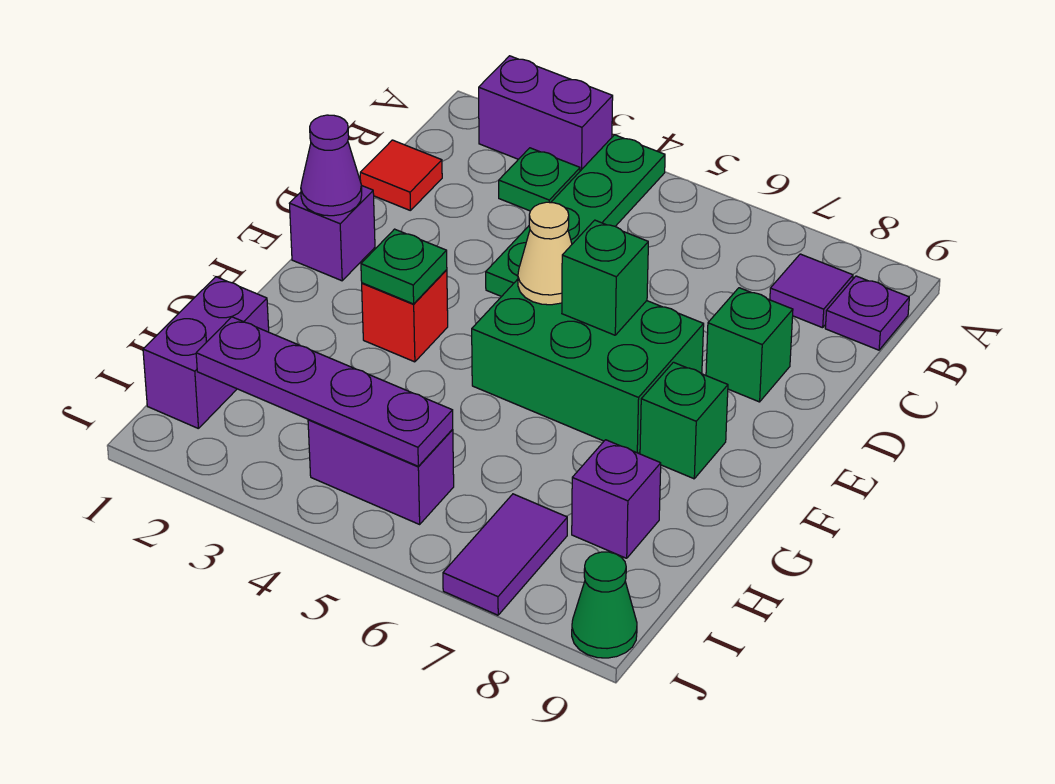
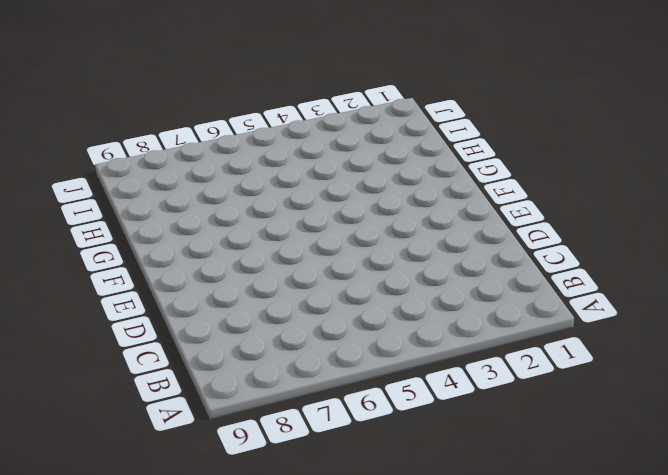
none -> purple brick A2:A3 level 1
none -> green plate A4:D4 level 1
none -> green plate B3 level 1

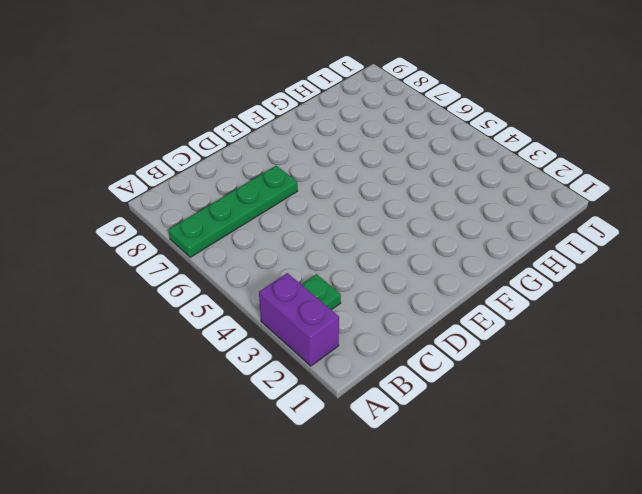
green plate A7:D7 level 1 -> green plate A4:D4 level 1
none -> purple tile B8 level 1
none -> purple plate B9 level 1
none -> red tile C1 level 1

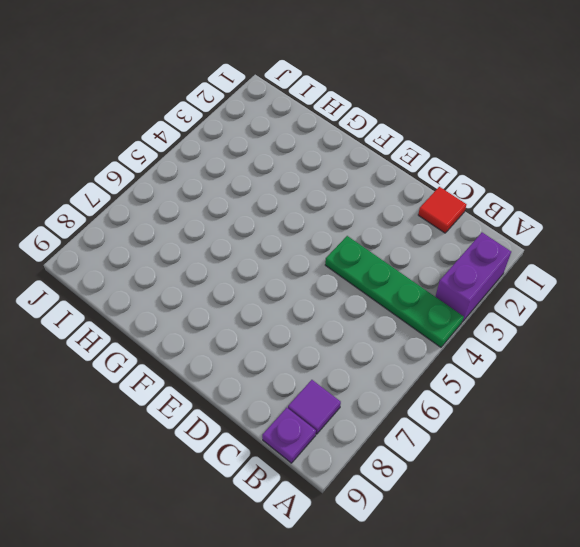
none -> green plate B3 level 1
none -> green brick D8 level 1
none -> purple brick E1 level 1

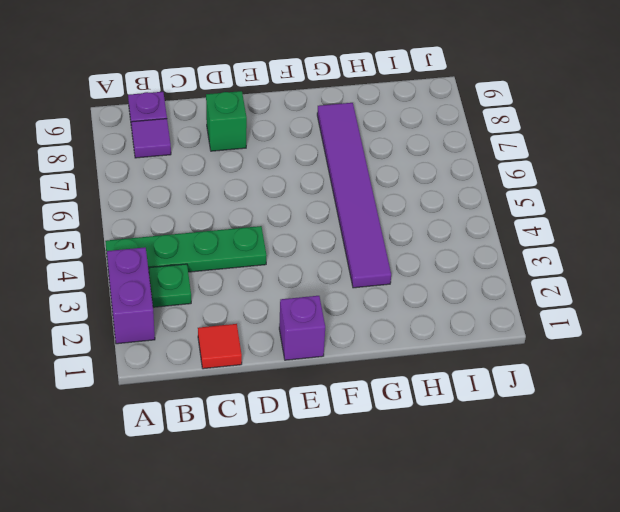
purple tile G3:G8 level 1 -> none
none -> green brick E5:F7 level 1
none -> red brick F3 level 1
none -> green brick F8 level 1

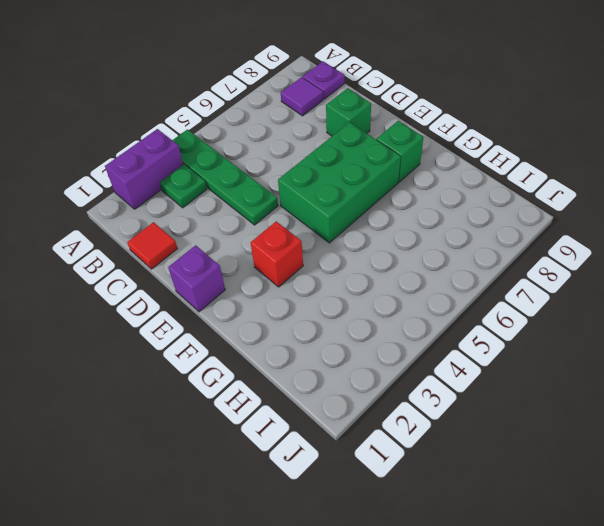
none -> purple brick H1:I1 level 1
none -> purple brick H8 level 1
none -> purple brick I4:I5 level 1

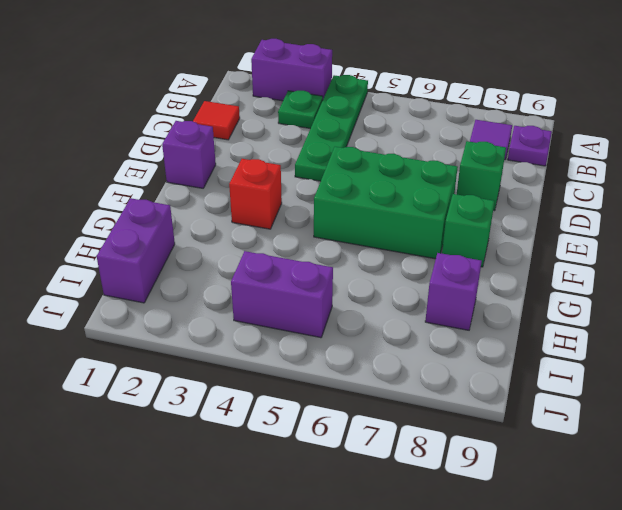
none -> purple tile I7:J7 level 1
none -> green cone J9 level 1
none -> purple cone E1 level 2

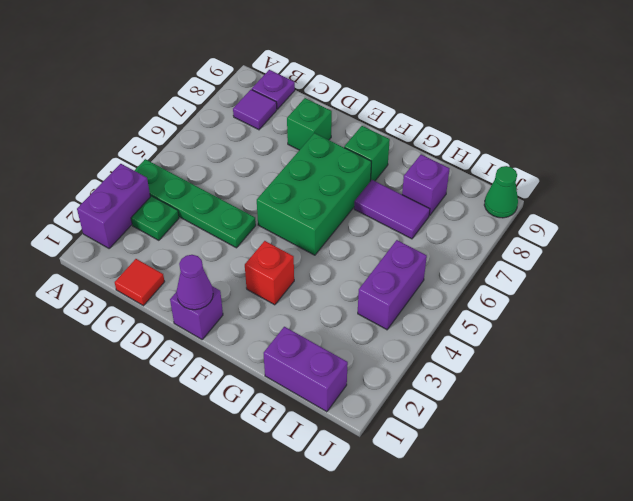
purple tile G7:H7 level 1 -> purple tile I7:J7 level 1
none -> tan cone E5 level 2
none -> green brick E6 level 2
none -> green plate F3 level 2

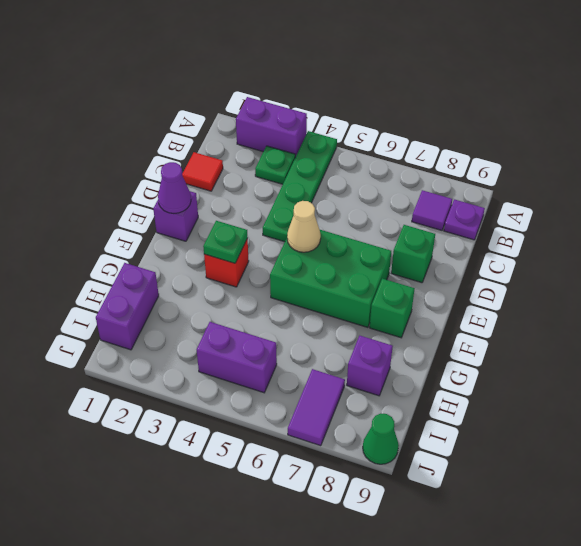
none -> green brick E6 level 2
none -> purple plate I2:I5 level 2

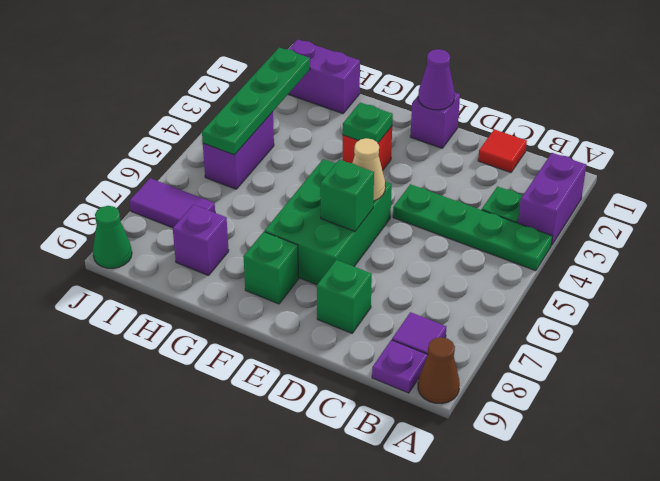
brown cone A9 level 1 -> none
green plate I2:I5 level 2 -> purple plate I2:I5 level 2

